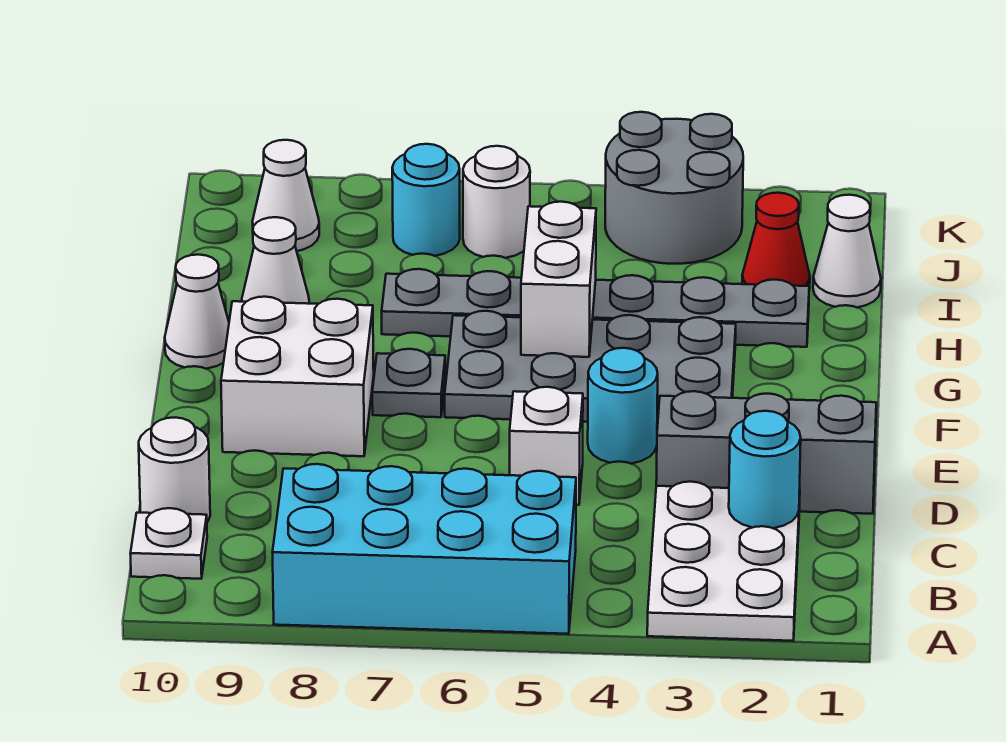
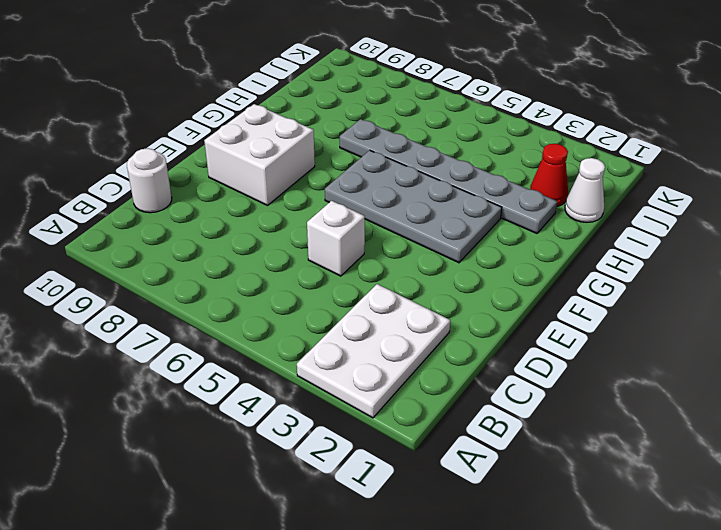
none -> cyan brick A5:B8 level 1
none -> white plate B10 level 1
none -> grey brick D1:D3 level 1

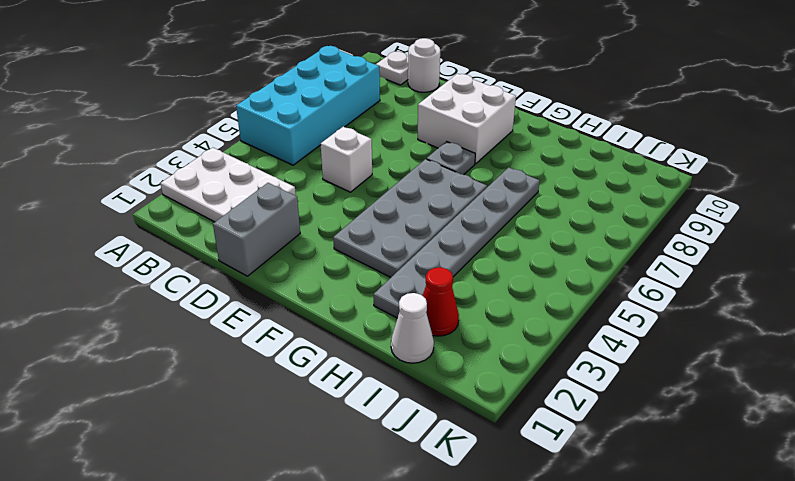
grey brick D1:D2 level 1 -> grey brick D1:D3 level 1
none -> cyan round brick E4 level 1
none -> white cone G10 level 1
none -> white cone H9 level 1

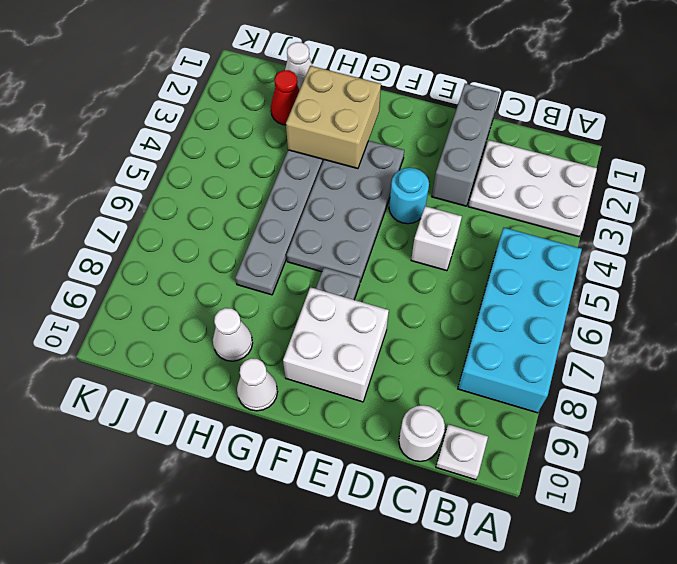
tan brick G2:H3 level 2 -> none
none -> grey round brick J3:K4 level 1
none -> white round brick J6 level 1
none -> cyan round brick J7 level 1

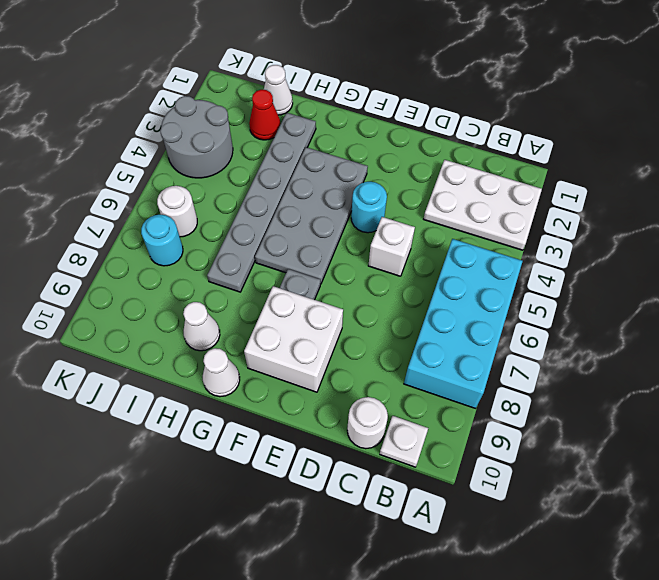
none -> grey brick D1:D3 level 1
none -> white cone J9 level 1
none -> cyan round brick C2 level 2

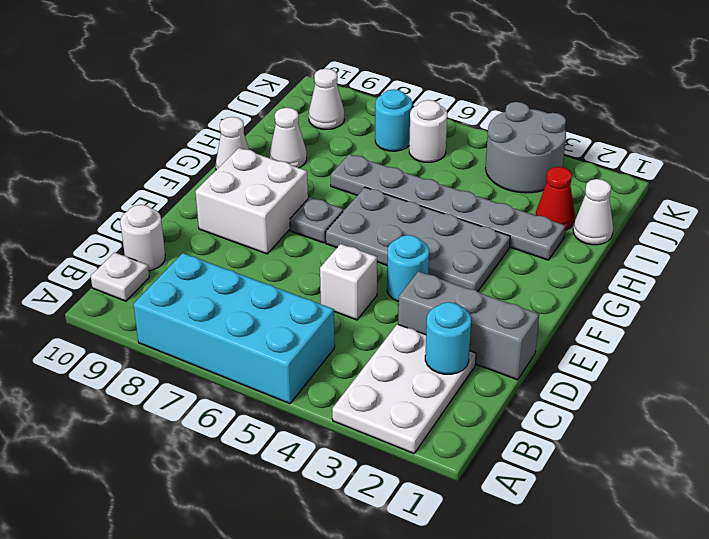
none -> white brick G5:H5 level 2

